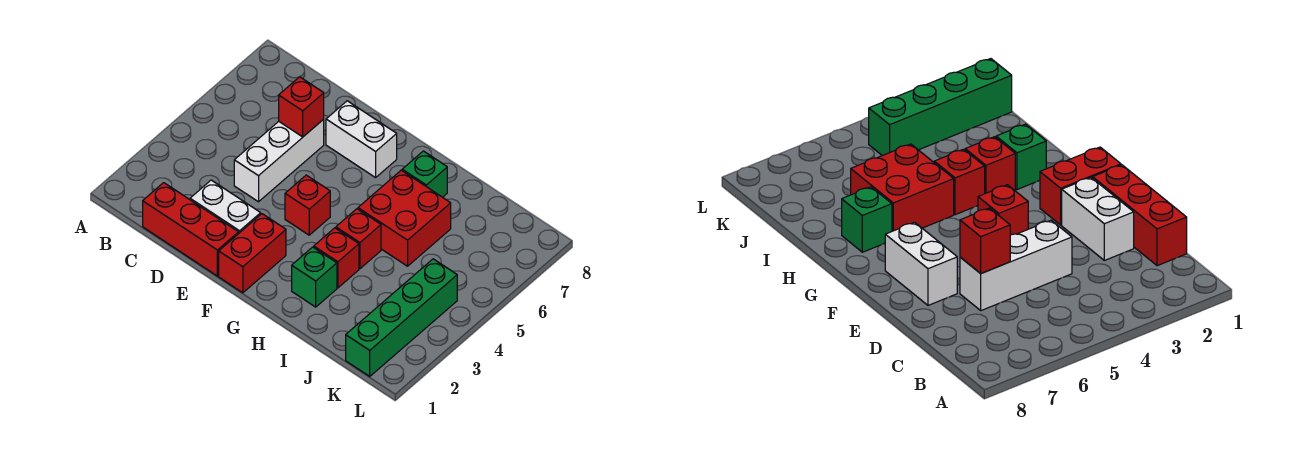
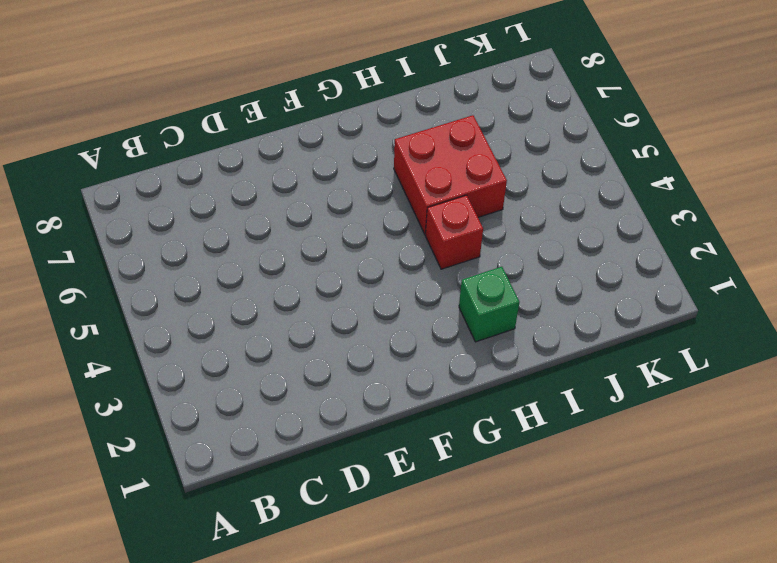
none -> red brick C1:E1 level 1
none -> white brick D2:E2 level 1
none -> white brick D4:D6 level 1

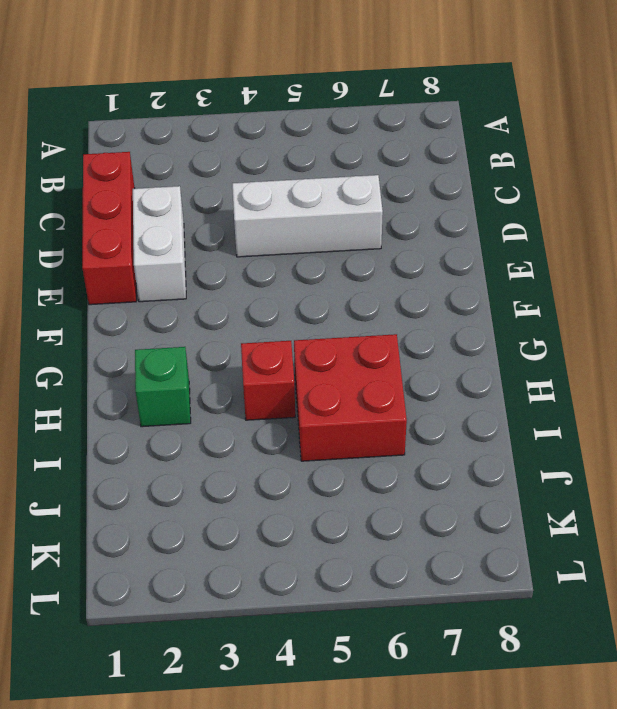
none -> white brick E7:F7 level 1
none -> red brick F1:F2 level 1
none -> red brick F4 level 1

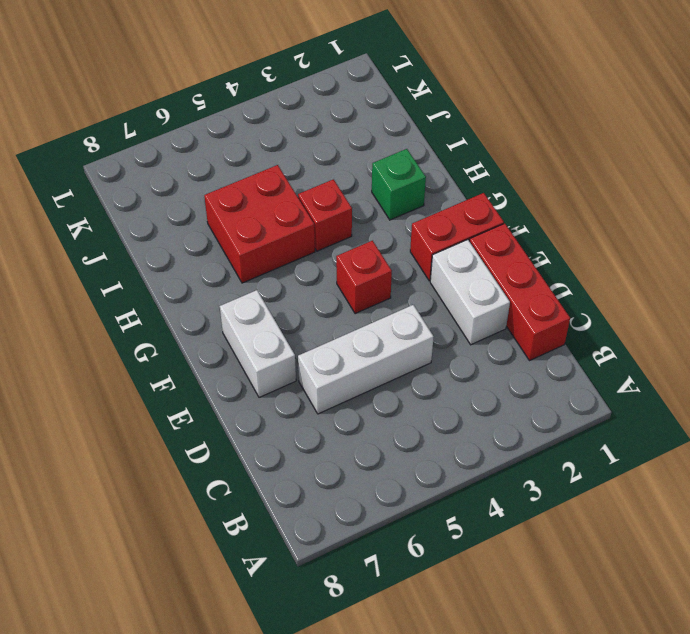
none -> red brick H3 level 1
none -> green brick H7 level 1
none -> green brick K1:K4 level 1

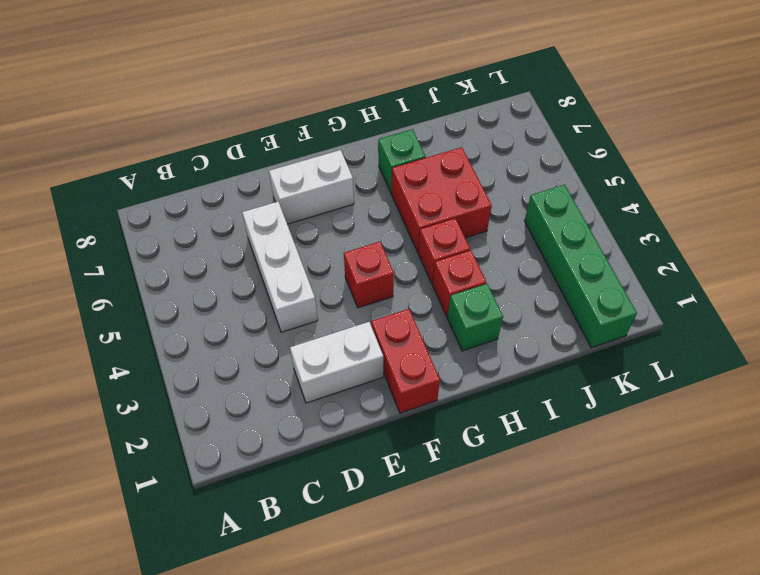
none -> red brick C1:E1 level 1
none -> red brick D6 level 2

